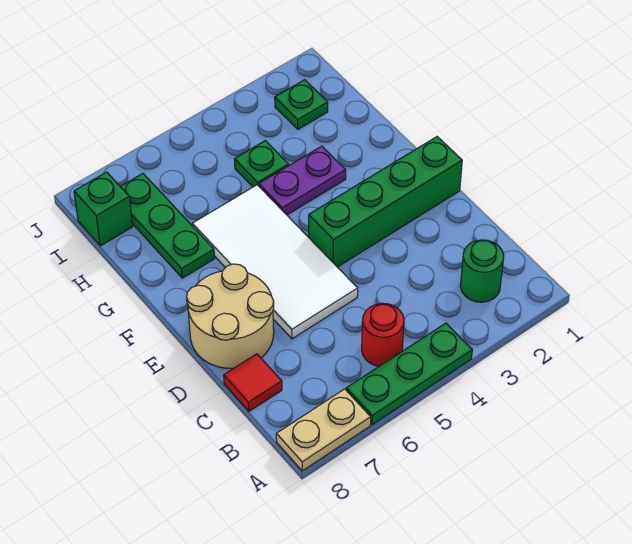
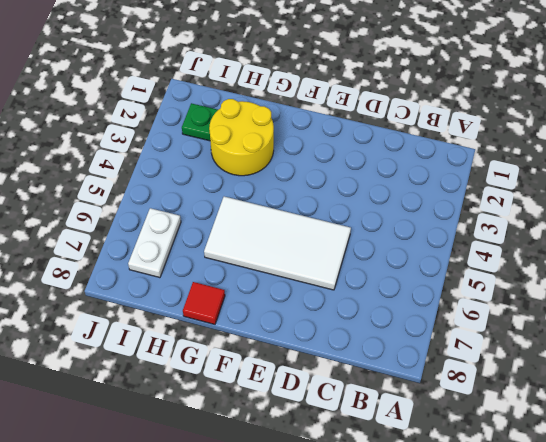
yellow round brick G2:H3 level 1 -> purple plate G3:G4 level 1
red tile G8 level 1 -> red tile C8 level 1
white plate I6:I7 level 1 -> green plate G7:I7 level 1
none -> green plate A4:A6 level 1
none -> tan plate A7:A8 level 1
none -> green round brick B2 level 1

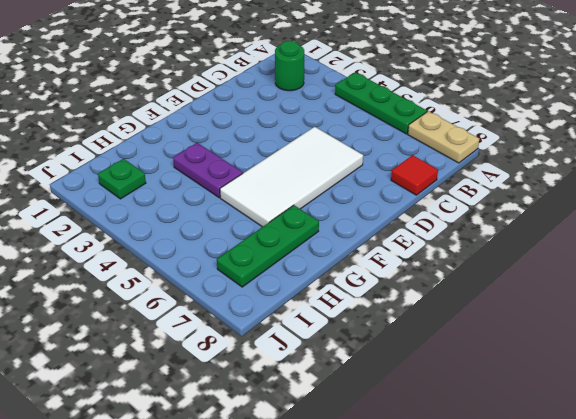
none -> red round brick B5 level 1
none -> tan round brick D7:E8 level 1
none -> green brick E1:E4 level 1

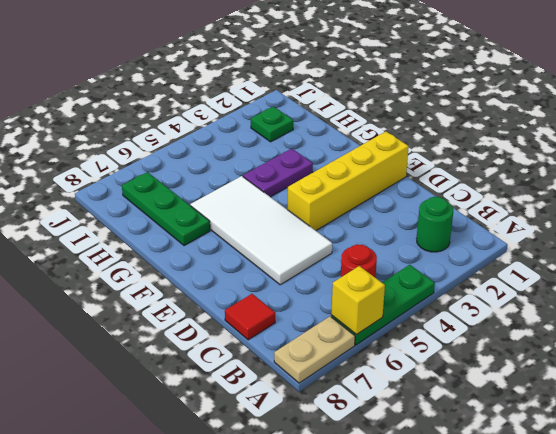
yellow brick A6 level 2 -> none
yellow brick E1:E4 level 1 -> green brick E1:E4 level 1
none -> tan round brick D7:E8 level 1
none -> green plate H4 level 1
none -> green brick I8 level 1

